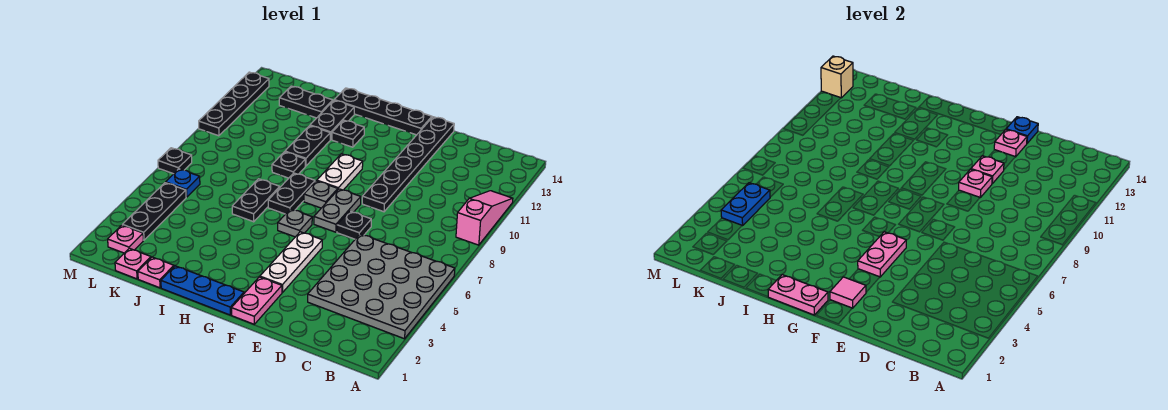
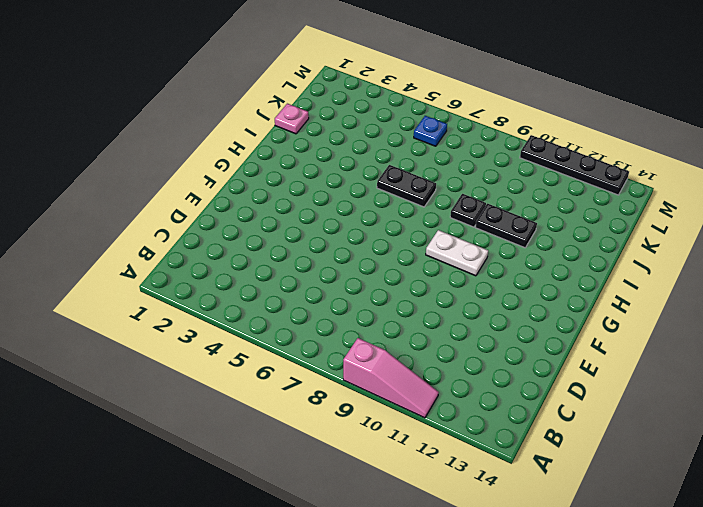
none -> grey plate A3:D6 level 1
none -> black plate E7 level 1
none -> black plate E9:E14 level 1
none -> pink plate F1:F2 level 1

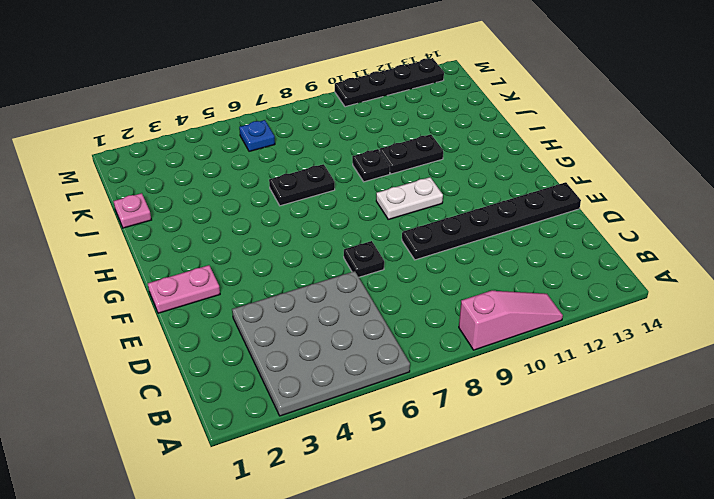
none -> white plate F3:F5 level 1
none -> grey plate F7:F8 level 1
none -> black plate F14:I14 level 1
none -> blue plate G1:I1 level 1

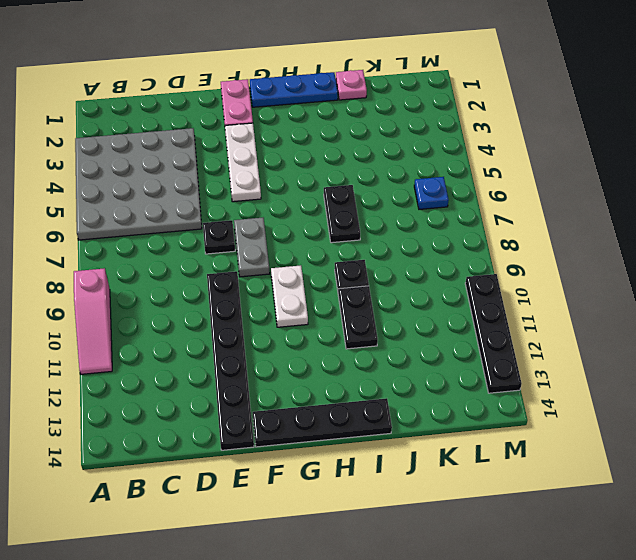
none -> grey plate G6 level 1
none -> grey plate G8 level 1
none -> black plate H7:H8 level 1
none -> black plate H12 level 1

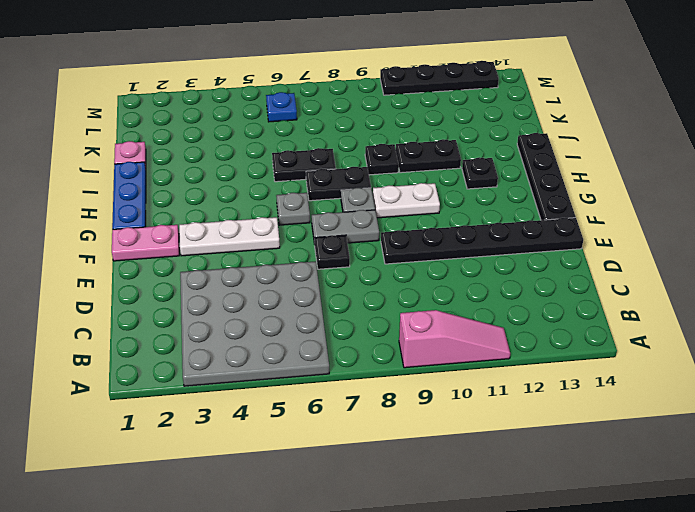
none -> black plate I12:I13 level 1
none -> black plate J13:K13 level 1
none -> pink plate K1 level 1
none -> pink plate L2 level 1

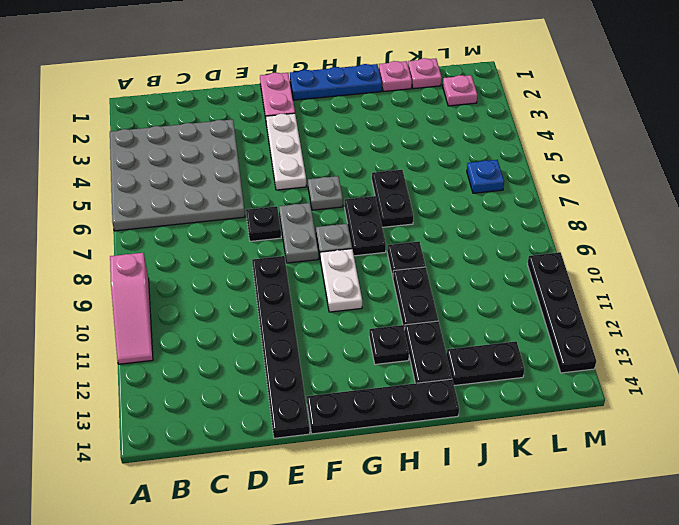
none -> black plate L3:L5 level 1
none -> black plate M7 level 1
none -> pink plate E10 level 2
none -> pink plate E11 level 2

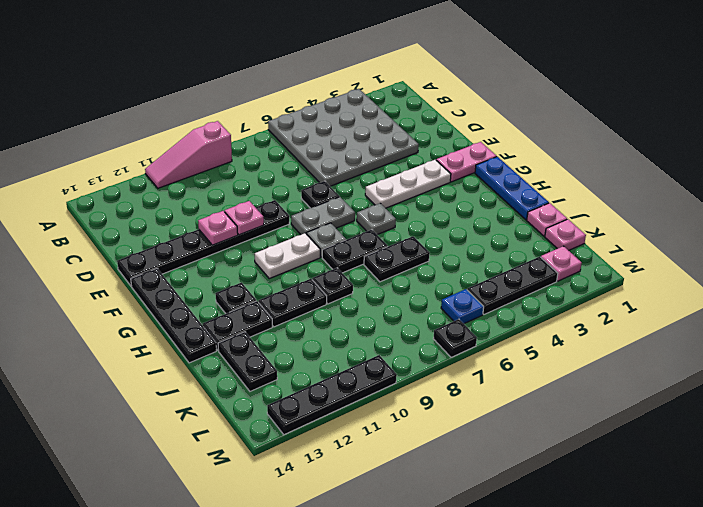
none -> pink plate E13 level 2
none -> blue plate E14 level 2
none -> pink tile F2 level 2
none -> pink plate F4:F5 level 2

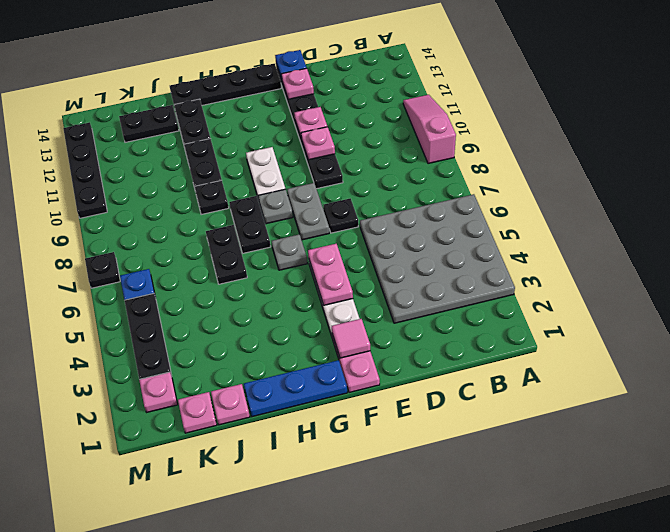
none -> black plate H12 level 1
none -> pink plate G1:H1 level 2
none -> blue plate L4:L5 level 2
none -> tan brick M13 level 2

